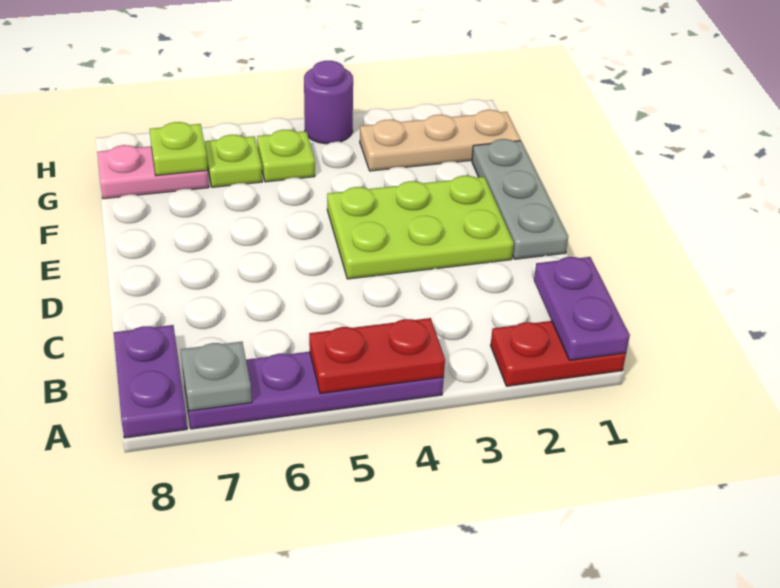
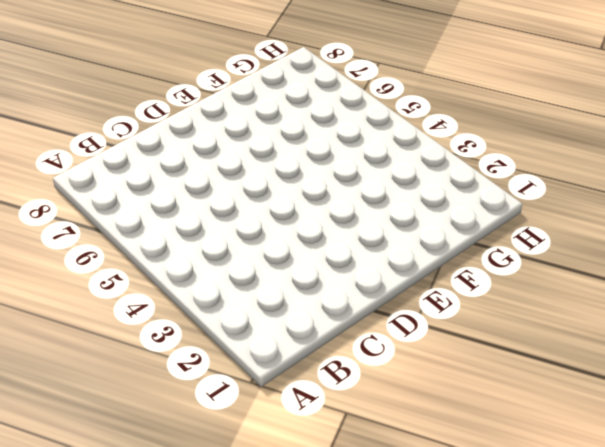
none -> red plate A1:A2 level 1
none -> purple plate A4:A7 level 1
none -> purple plate A8:B8 level 1

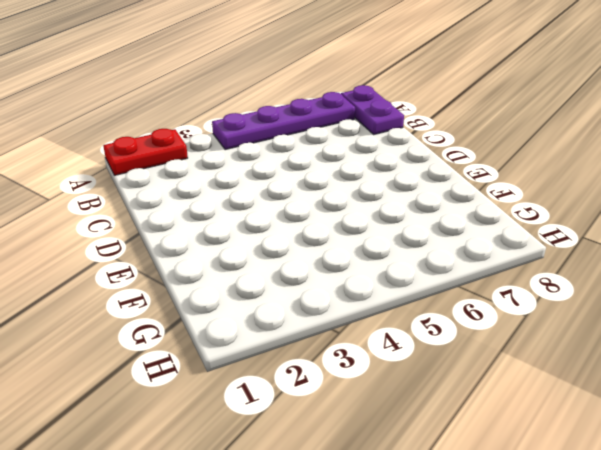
none -> grey plate D1:F1 level 1
none -> lime plate D2:E4 level 1
none -> tan plate G1:G3 level 1

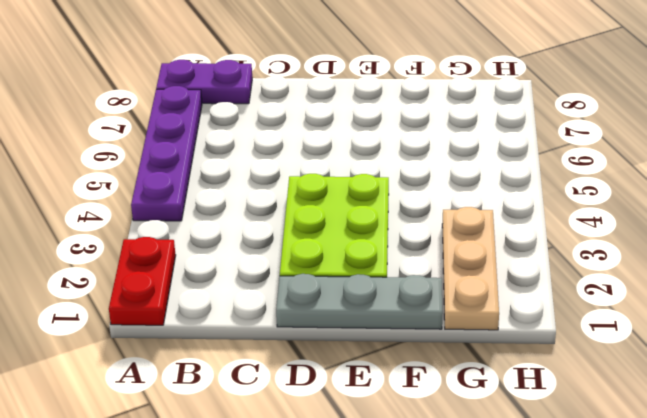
none -> lime plate G5 level 1
none -> lime plate G6 level 1
none -> pink plate G7:G8 level 1

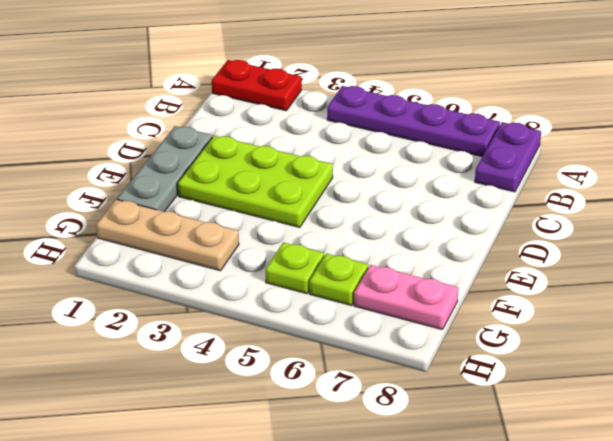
none -> purple round brick H4 level 1
none -> purple plate A1:B1 level 2
none -> red plate A4:A5 level 2

